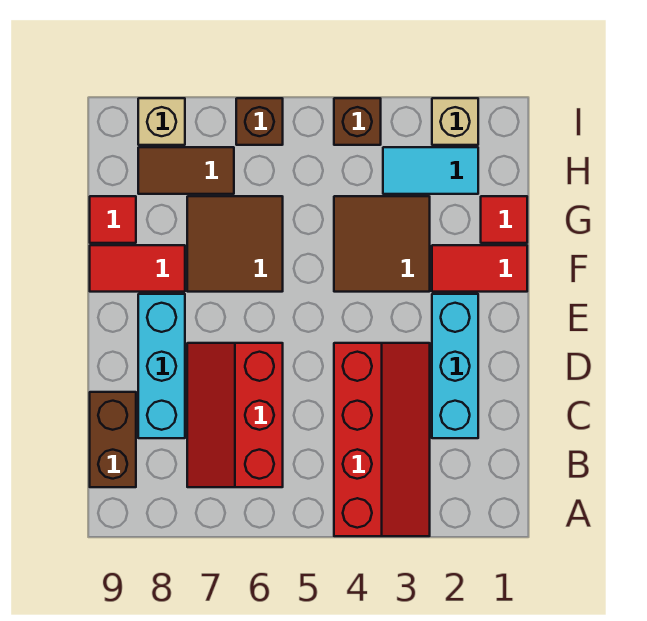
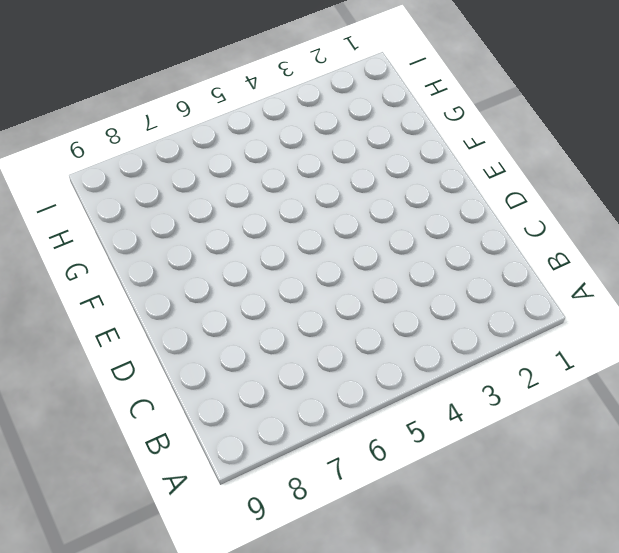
none -> red slope A3:D4 level 1 top 4
none -> red slope B6:D7 level 1 top 6
none -> brown brick B9:C9 level 1

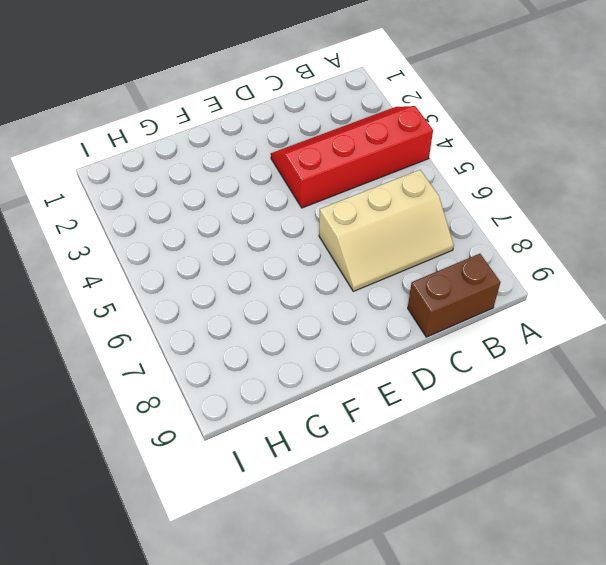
tan slope B6:D7 level 1 top 6 -> red slope B6:D7 level 1 top 6
none -> cyan brick C2:E2 level 1
none -> cyan brick C8:E8 level 1
none -> red tile F1:F2 level 1

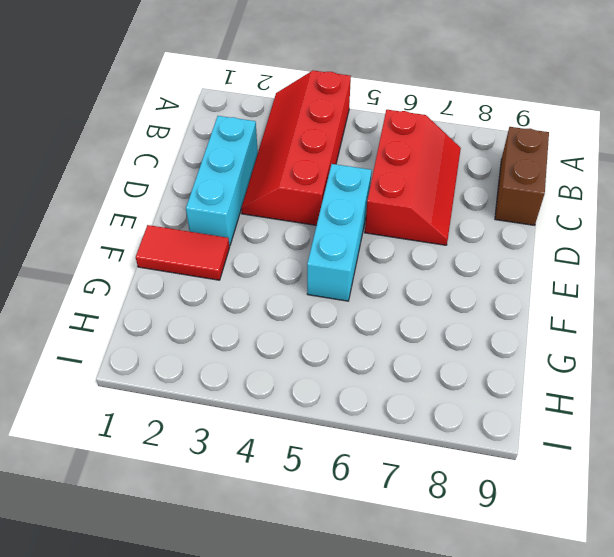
cyan brick D5:F5 level 1 -> cyan brick C8:E8 level 1
none -> brown tile F3:G4 level 1
none -> brown tile F6:G7 level 1
none -> red tile F8:F9 level 1

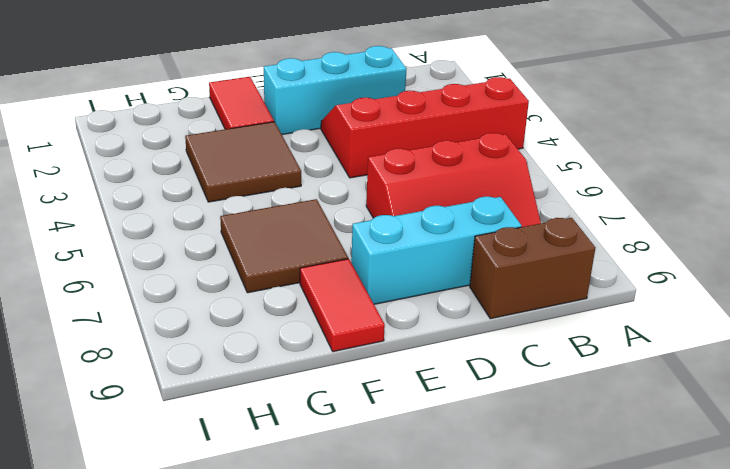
none -> red tile G1 level 1
none -> red tile G9 level 1
none -> cyan tile H2:H3 level 1

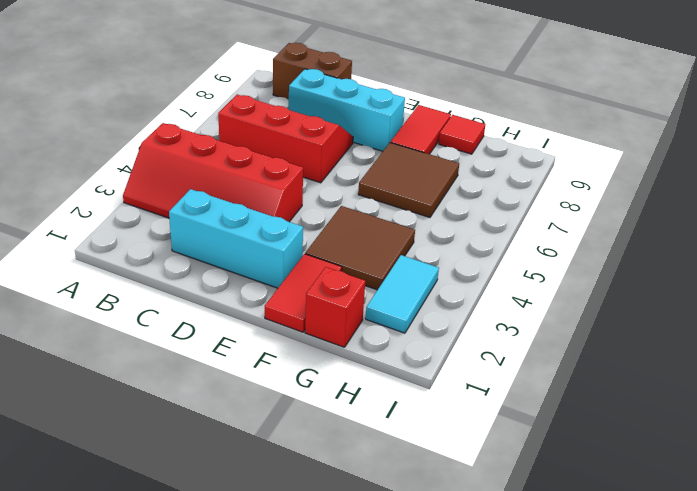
red brick G1 level 1 -> red tile G1 level 1
none -> brown tile H7:H8 level 1
none -> tan brick I2 level 1
none -> brown brick I4 level 1

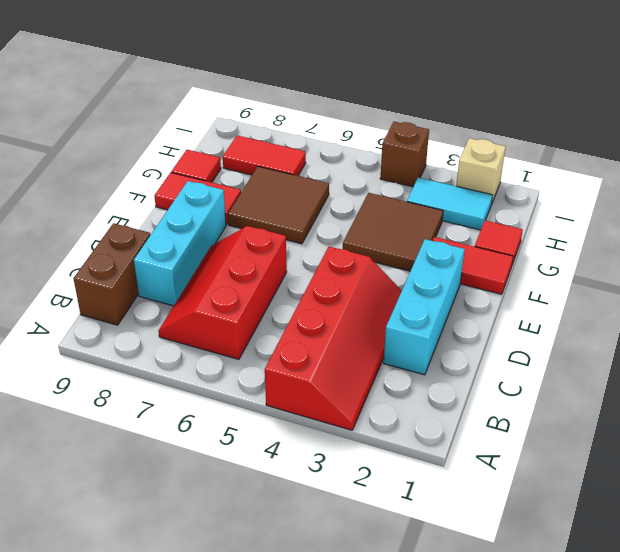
red tile H7:H8 level 1 -> brown tile H7:H8 level 1
none -> brown brick I6 level 1
none -> tan brick I8 level 1

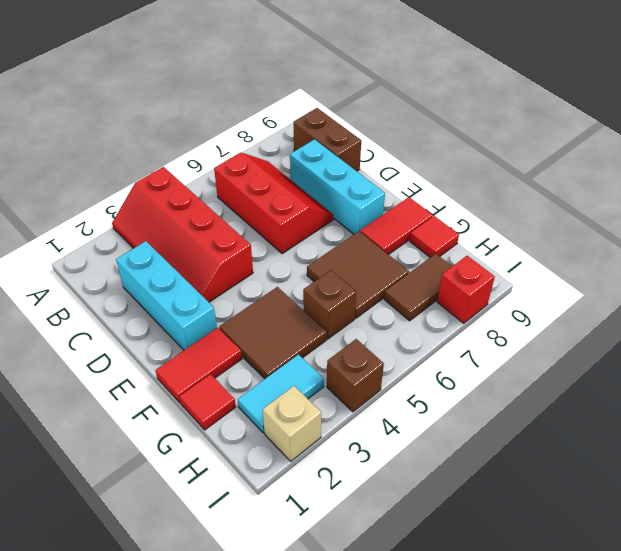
brown brick G5 level 1 -> brown brick I6 level 1
red brick I8 level 1 -> tan brick I8 level 1

